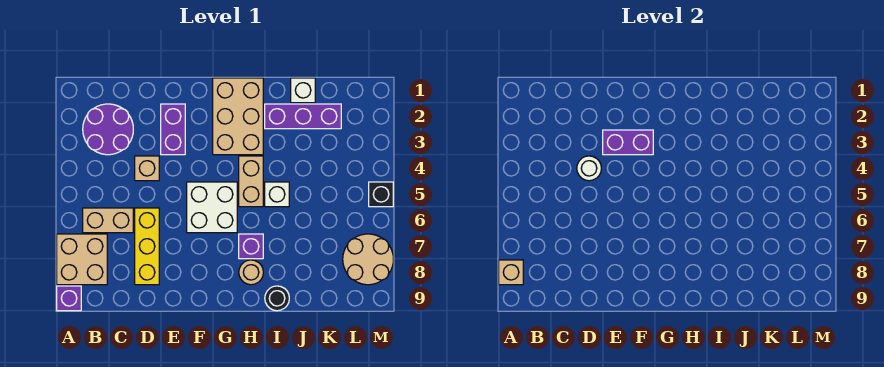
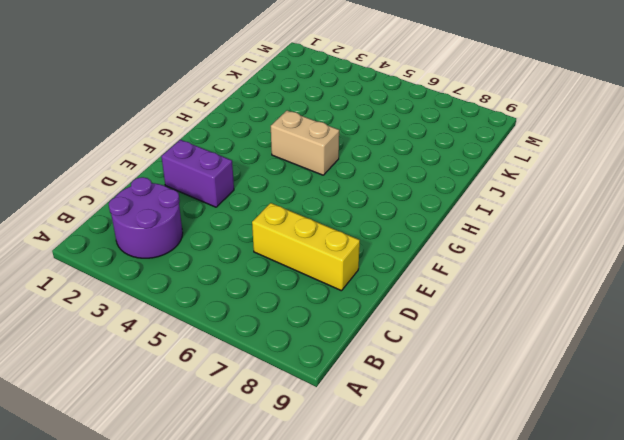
none -> tan brick A7:B8 level 1
none -> purple brick A9 level 1
none -> tan brick B6:C6 level 1

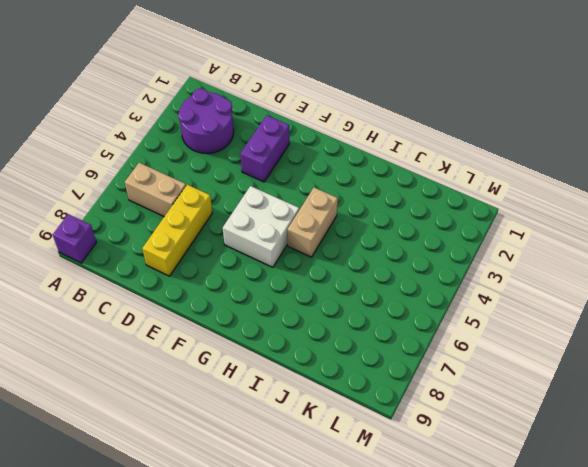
none -> tan brick A7:B8 level 1
none -> tan brick D4 level 1
none -> tan brick G1:H3 level 1

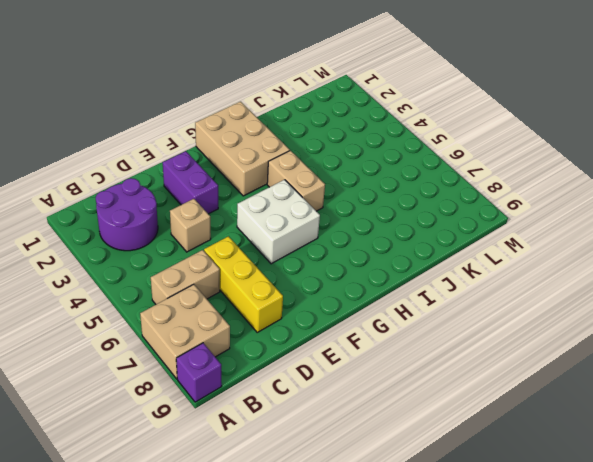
none -> purple brick H7 level 1
none -> tan round brick H8 level 1
none -> purple brick I2:K2 level 1

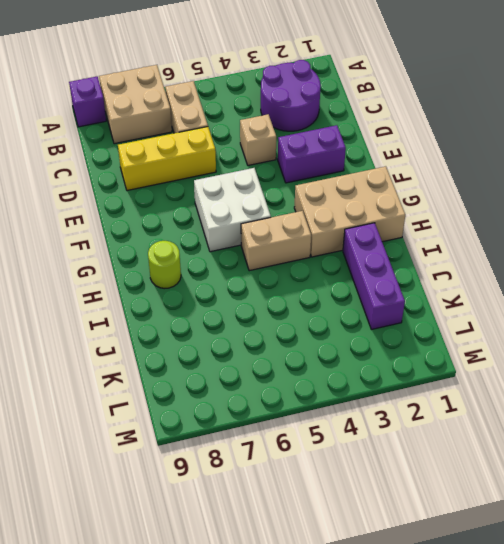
lime round brick H8 level 1 -> tan round brick H8 level 1
none -> purple brick H7 level 1
none -> white brick I5 level 1
none -> black round brick I9 level 1

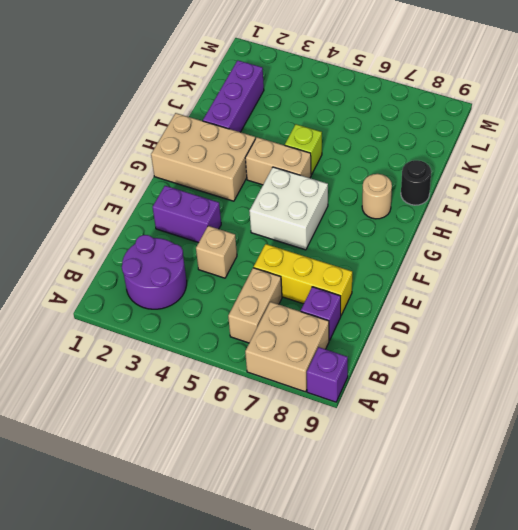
purple brick C8 level 1 -> purple brick H7 level 1
lime brick I5 level 1 -> white brick I5 level 1
none -> white brick J1 level 1
none -> tan round brick L7:M8 level 1
none -> black brick M5 level 1

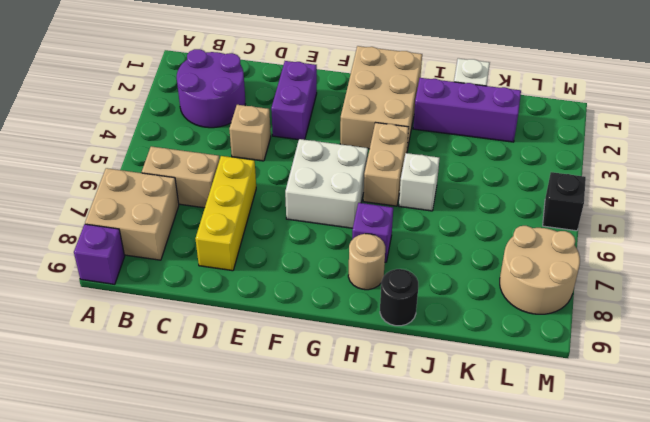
none -> tan brick A8 level 2
none -> white round brick D4 level 2
none -> purple brick E3:F3 level 2

